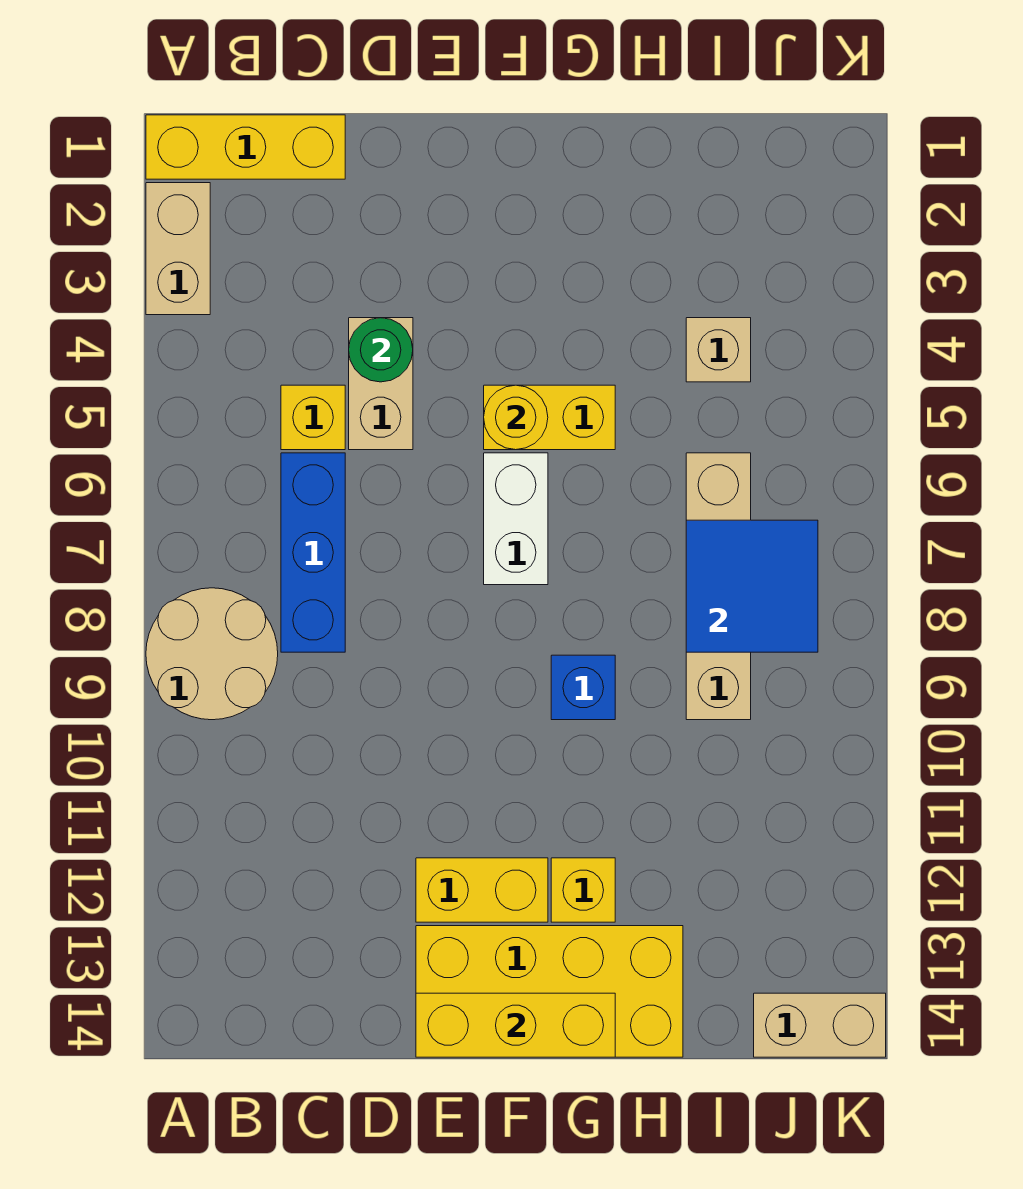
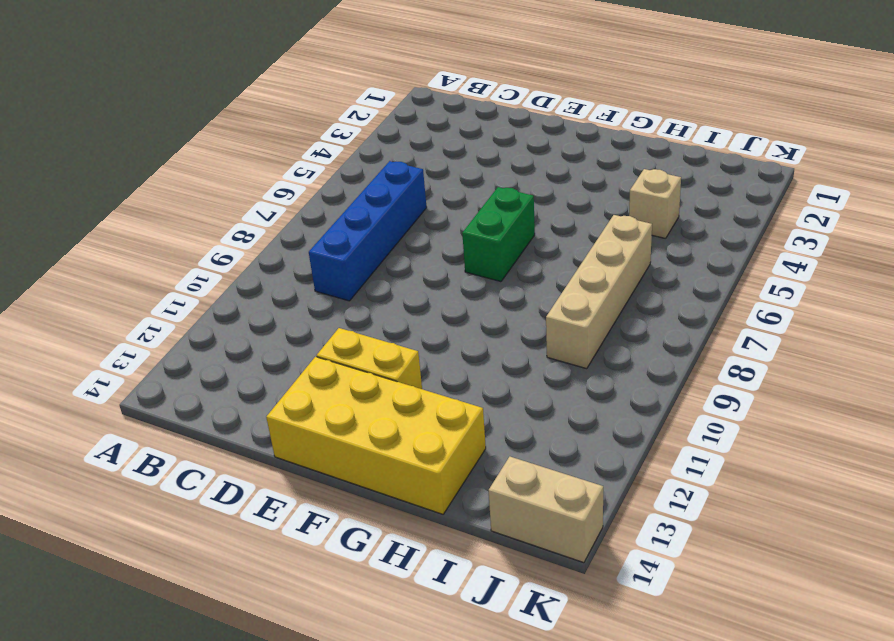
blue brick C6:C9 level 1 -> blue brick C6:C8 level 1
green brick F6:F7 level 1 -> white brick F6:F7 level 1
none -> yellow brick A1:C1 level 1
none -> tan brick A2:A3 level 1
none -> tan round brick A8:B9 level 1

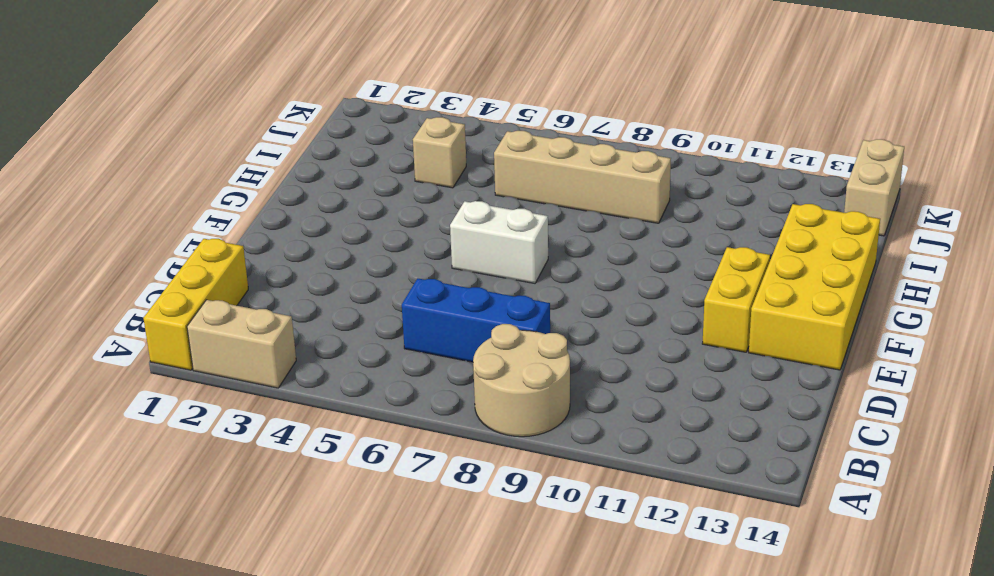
none -> yellow brick C5 level 1
none -> tan brick D4:D5 level 1
none -> yellow brick F5:G5 level 1

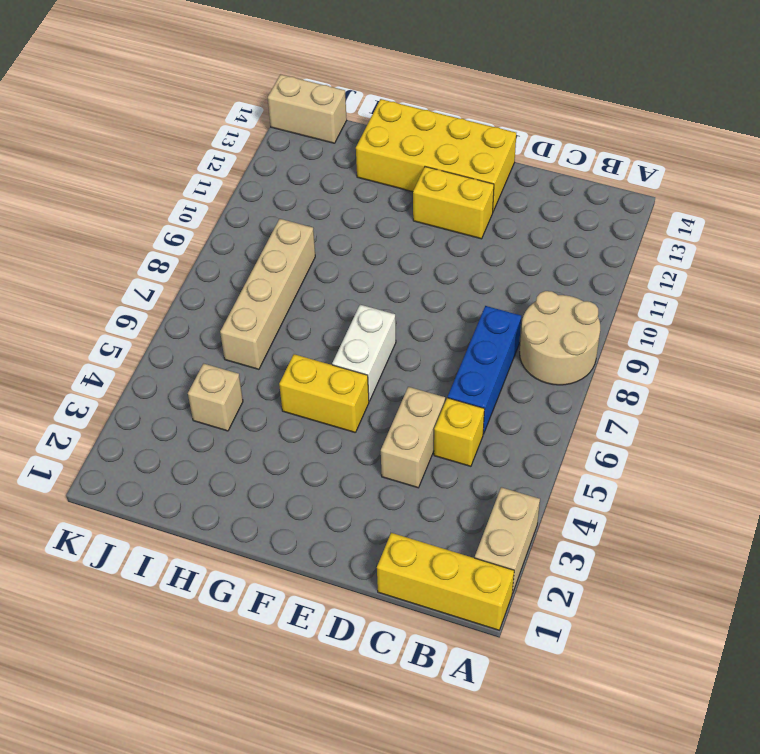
none -> blue brick G9 level 1
none -> yellow brick G12 level 1
none -> green round brick D4 level 2

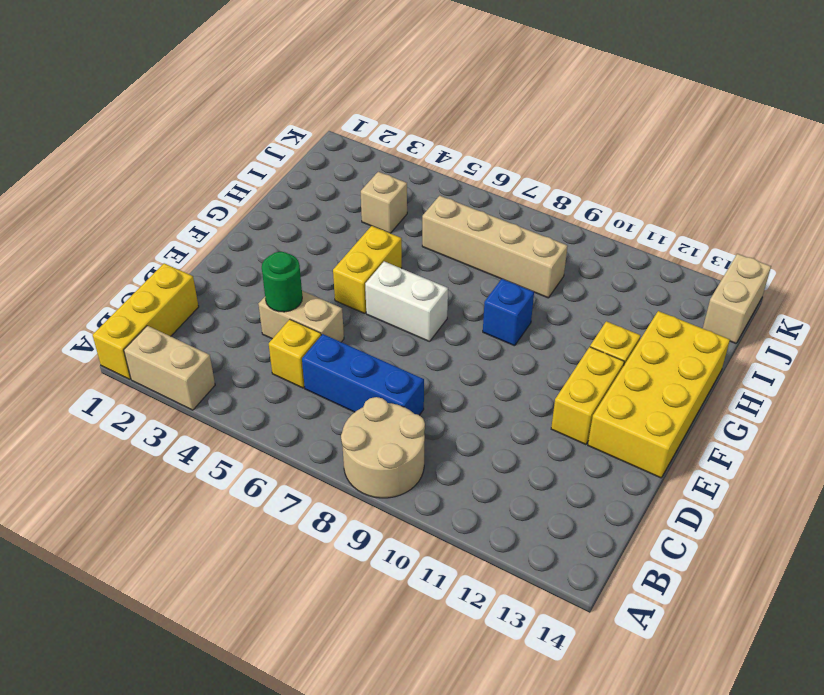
none -> yellow brick E14:G14 level 2
none -> yellow round brick F5 level 2
none -> blue tile I7:J8 level 2

